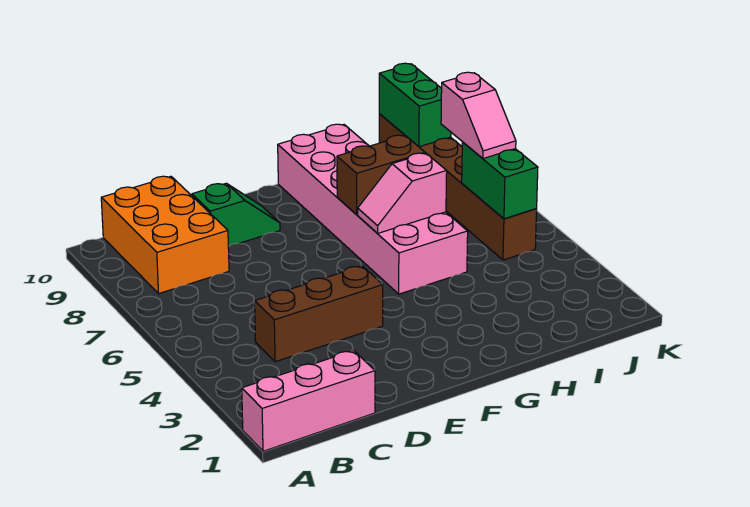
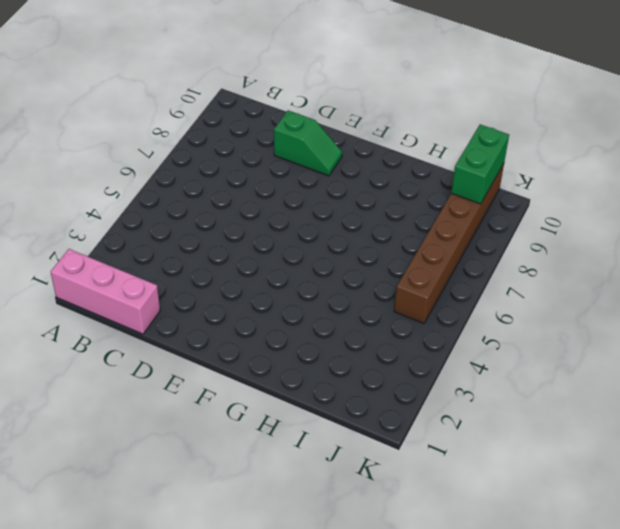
none -> orange brick B8:C10 level 1
none -> brown brick C4:E4 level 1

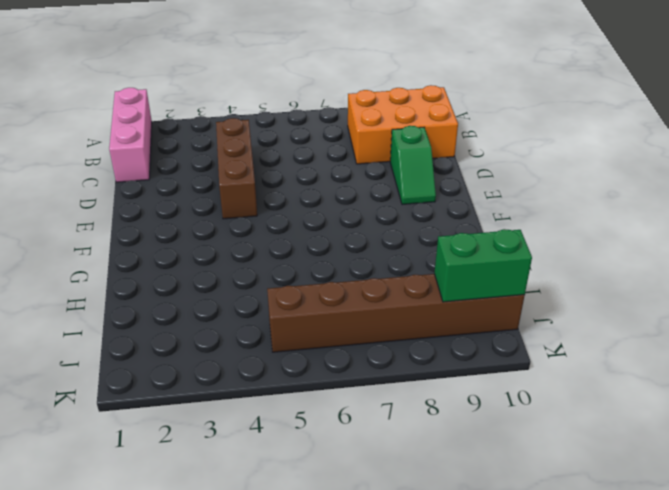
none -> pink brick G5:H10 level 1
none -> pink slope G6:H6 level 2 top H

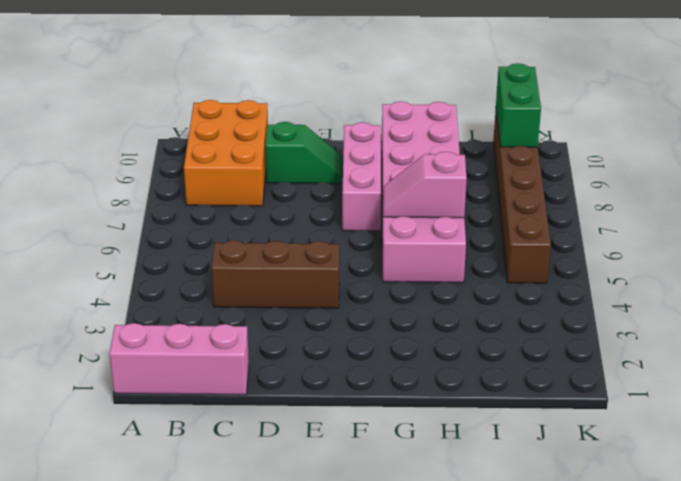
pink brick F7:F9 level 1 -> none
none -> brown brick G7:H7 level 2
none -> green brick J5:J6 level 2

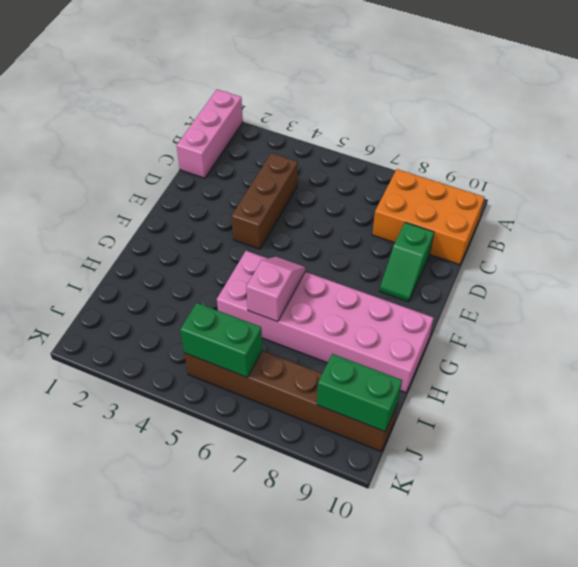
none -> brown brick G7:H7 level 2
none -> pink slope J6:J7 level 3 top 7

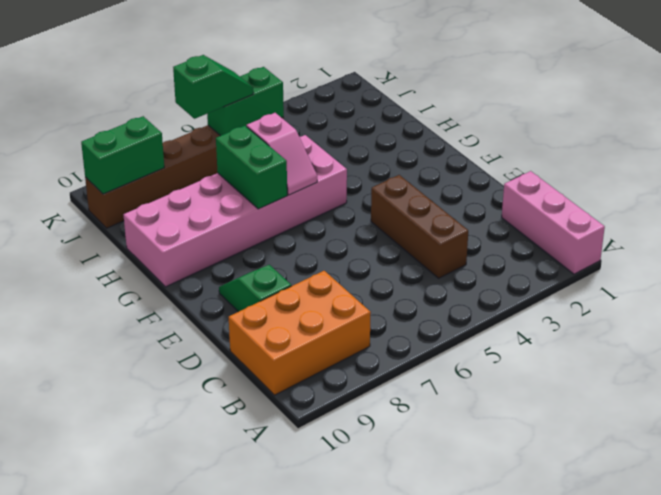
green brick G7:H7 level 2 -> brown brick G7:H7 level 2
green slope J6:J7 level 3 top 7 -> pink slope J6:J7 level 3 top 7

